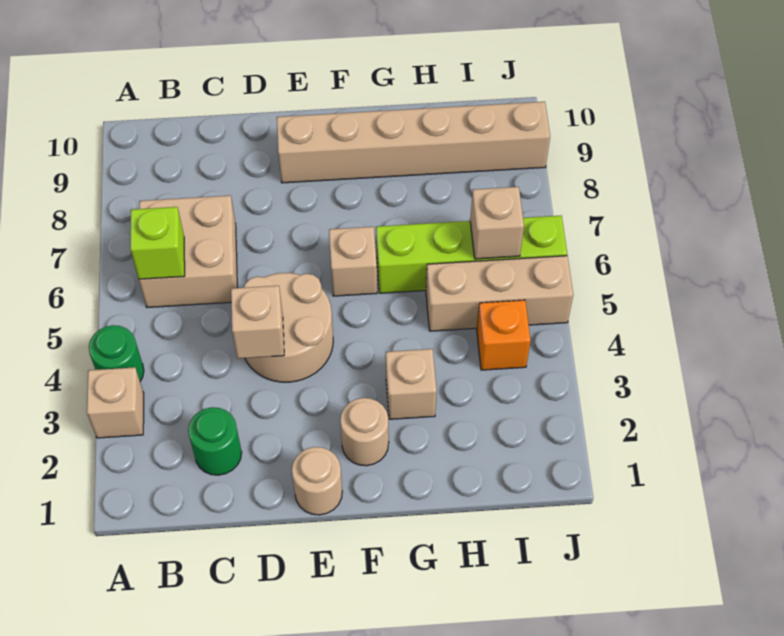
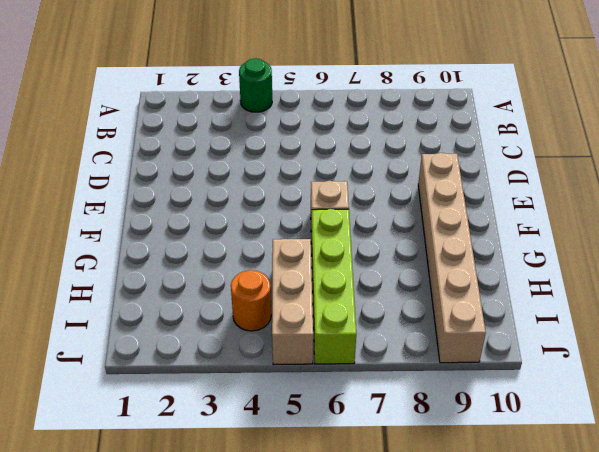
orange round brick I4 level 1 -> orange brick I4 level 1
none -> tan brick A3 level 1
none -> tan brick B6:C7 level 1
none -> green round brick C2 level 1

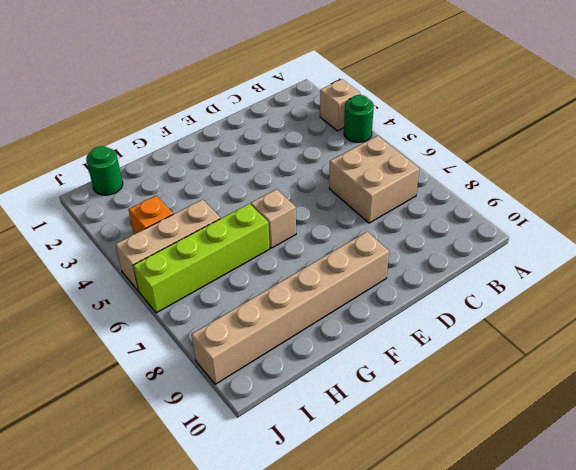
green round brick I1 level 1 -> green round brick C2 level 1
none -> tan round brick D4:E5 level 1
none -> tan round brick E1 level 1
none -> tan round brick F2 level 1

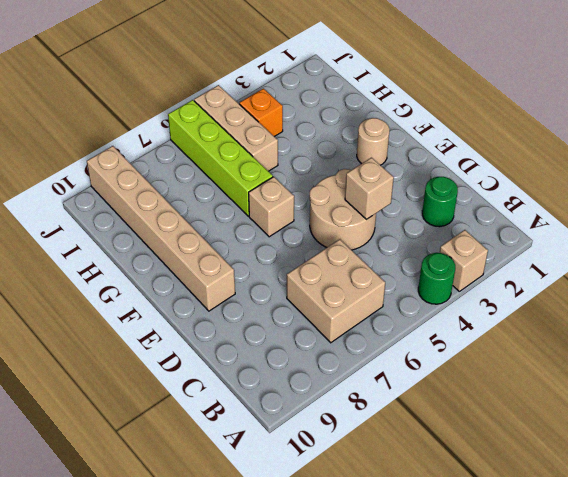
none -> tan round brick E1 level 1
none -> tan brick G3 level 1
none -> lime brick B6 level 2

